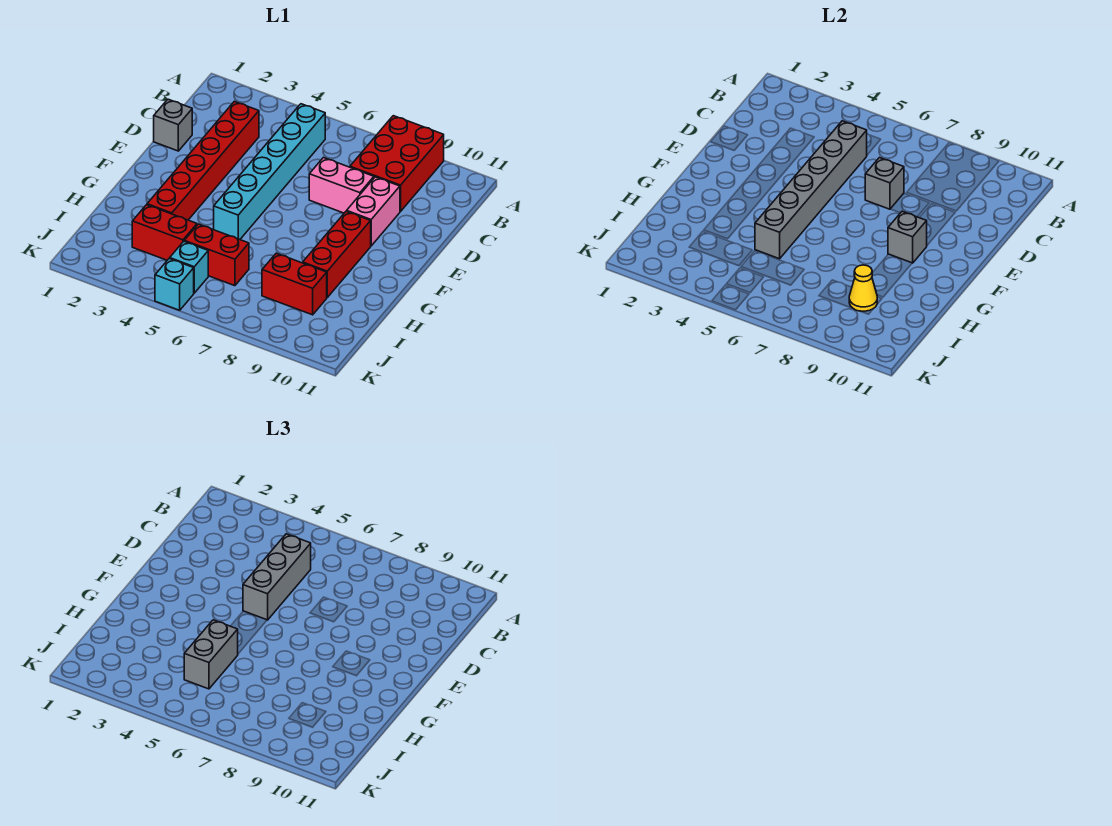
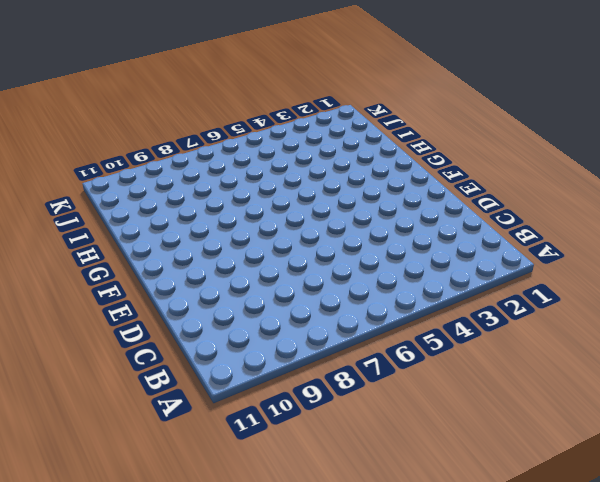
none -> red brick A8:C9 level 1
none -> cyan brick B5:G5 level 1
none -> red brick C3:H3 level 1

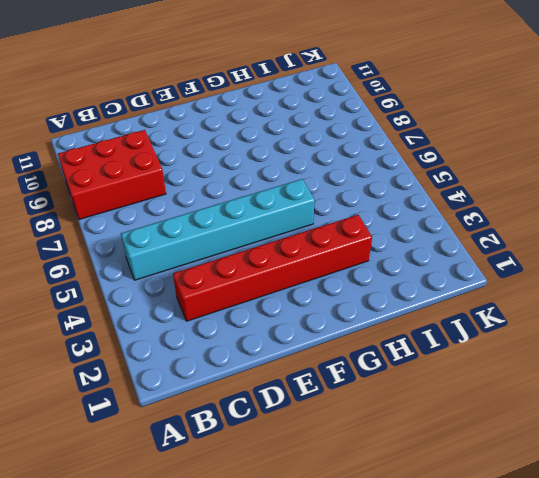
none -> grey brick D1 level 1
none -> pink brick D7:D8 level 1
none -> pink brick D9:E9 level 1

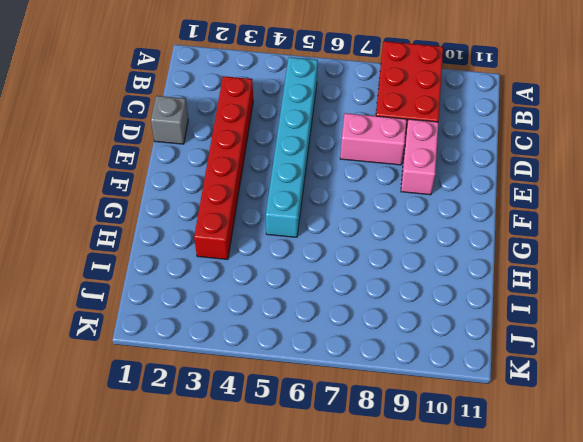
none -> red brick F9:H9 level 1
none -> red brick I3:I4 level 1
none -> red brick I5:I6 level 1

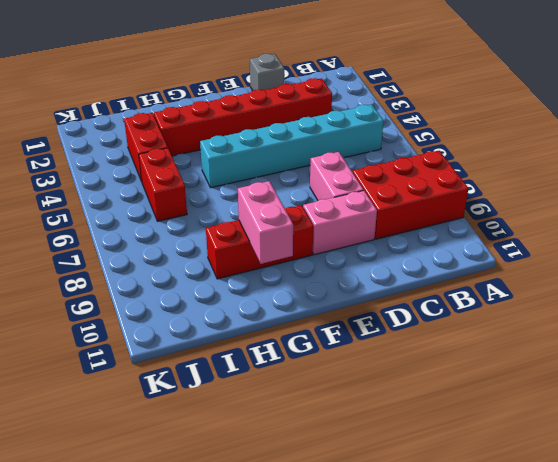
pink brick G9:G10 level 2 -> none
none -> red brick I8:I9 level 1
none -> cyan brick J5 level 1
none -> cyan brick K5 level 1

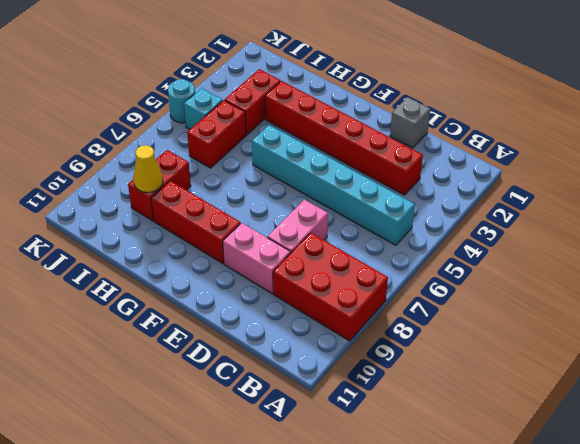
cyan round brick K5 level 1 -> cyan brick K5 level 1
none -> grey brick C5:H5 level 2
none -> grey brick D7 level 2
none -> grey brick F9 level 2

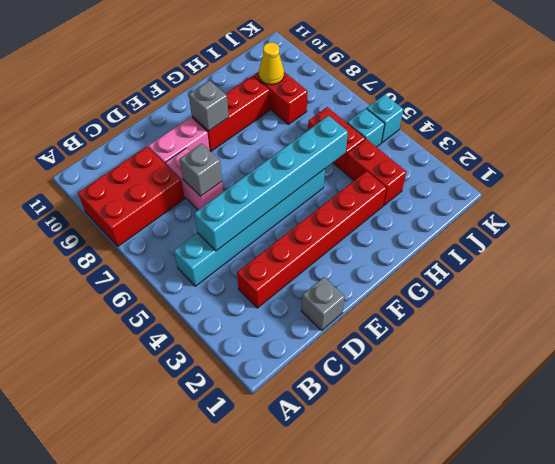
cyan brick C5:H5 level 2 -> grey brick C5:H5 level 2
none -> grey brick C5:E5 level 3
none -> grey brick H5:I5 level 3

